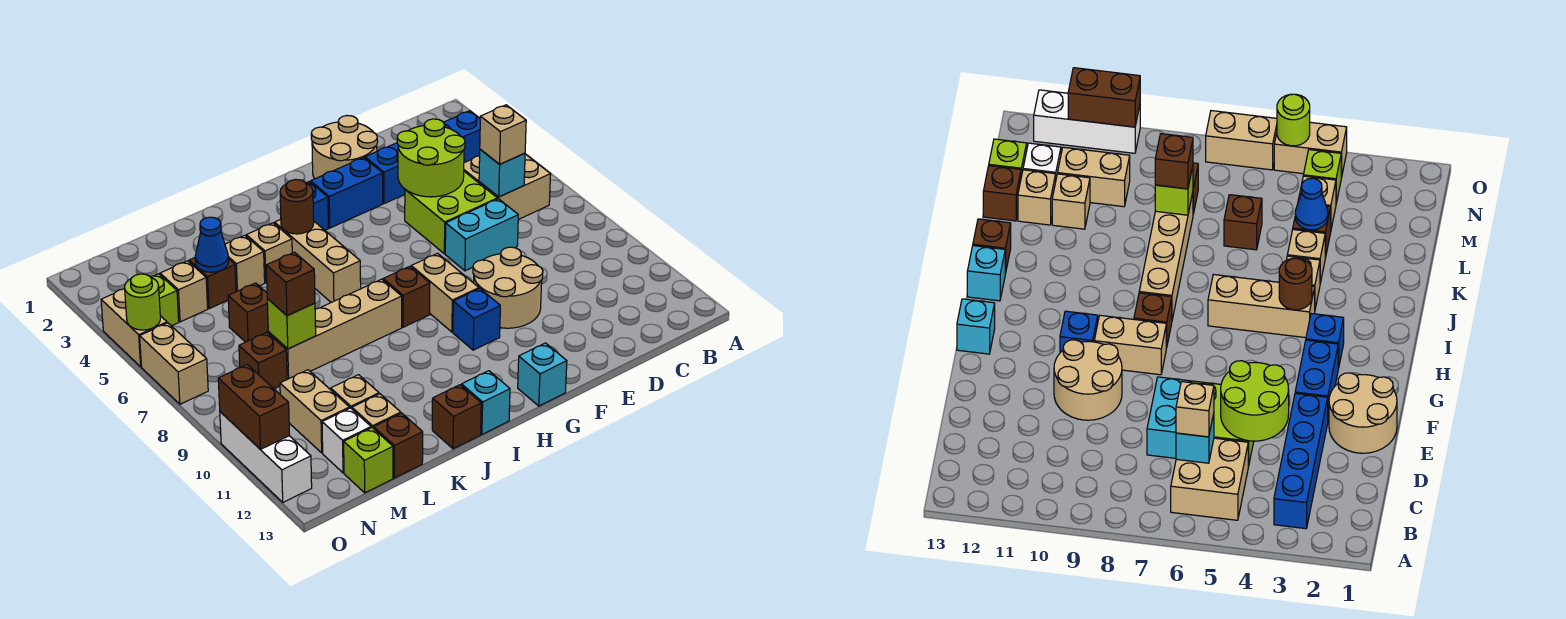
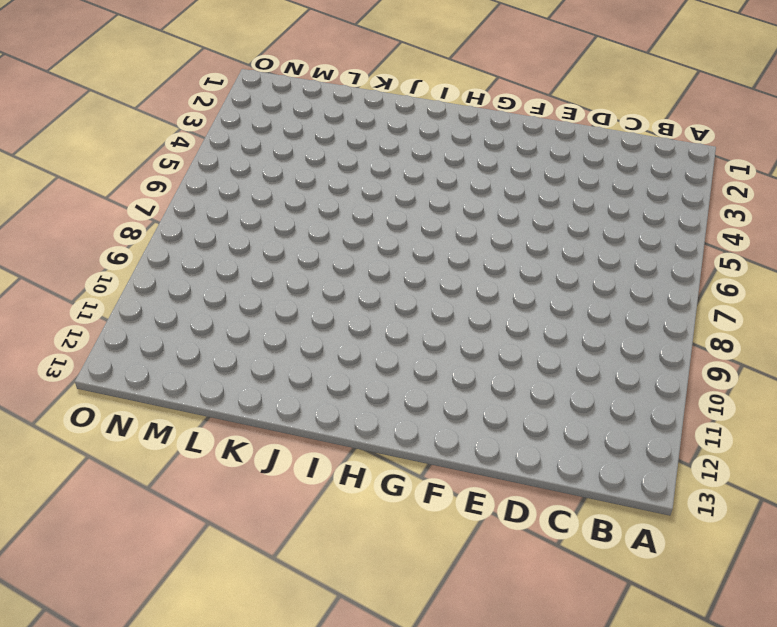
none -> blue brick B3:E3 level 1
none -> tan brick B5:C6 level 1
none -> lime brick D5:E6 level 1
none -> cyan brick D7:E7 level 1

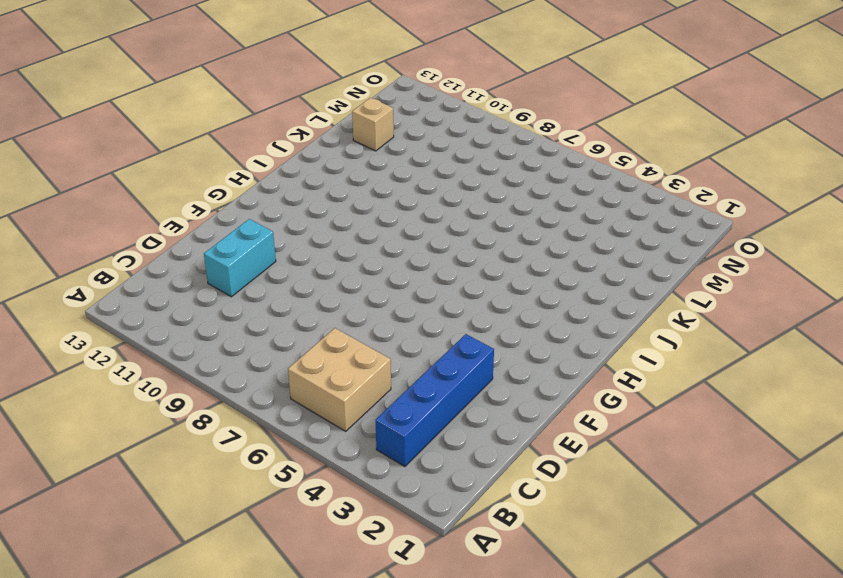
cyan brick D11:E11 level 1 -> cyan brick D7:E7 level 1
none -> lime brick D5:E6 level 1
none -> tan round brick E1:F2 level 1
none -> tan round brick E9:F10 level 1
none -> blue brick F3:G3 level 1

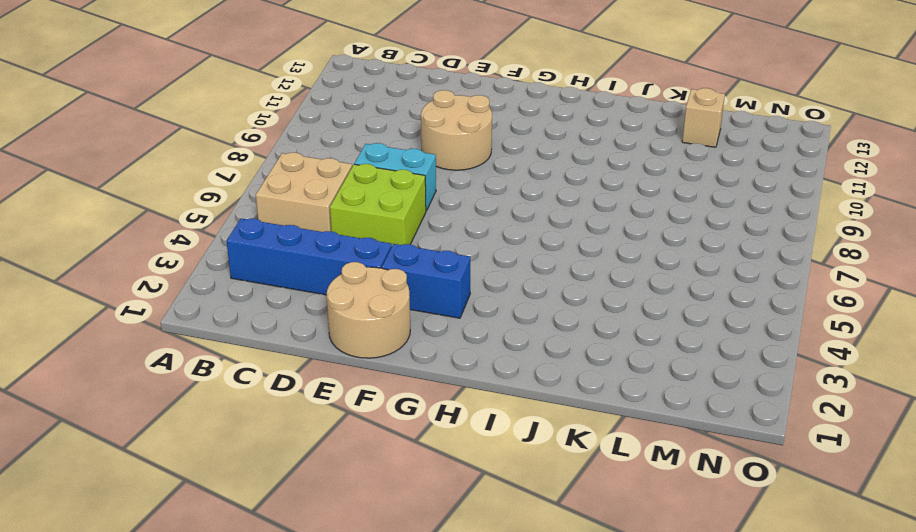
none -> tan brick G8:G9 level 1
none -> blue brick G10 level 1
none -> cyan brick G13 level 1
none -> blue brick H3 level 1

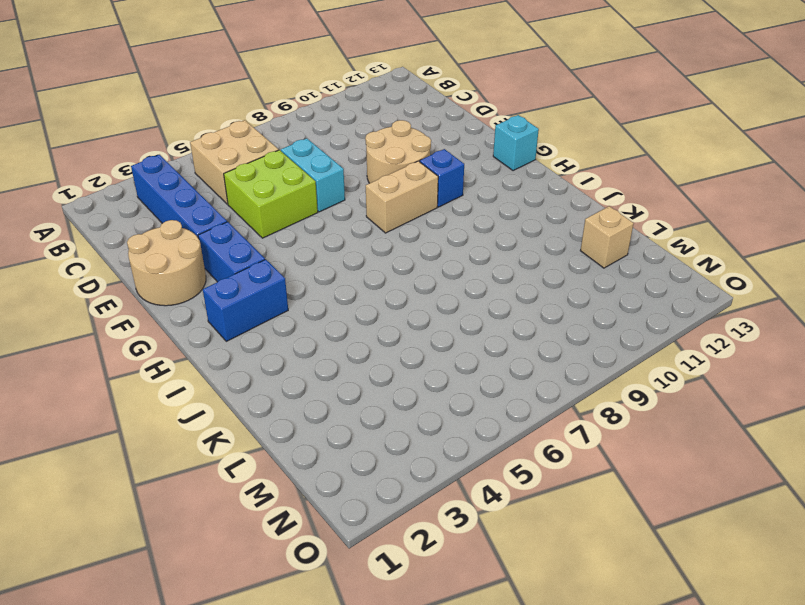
blue brick H2:H3 level 1 -> blue brick H3 level 1
none -> brown brick H8 level 1
none -> tan brick I4:I6 level 1
none -> tan brick I8:L8 level 1
none -> cyan brick I13 level 1

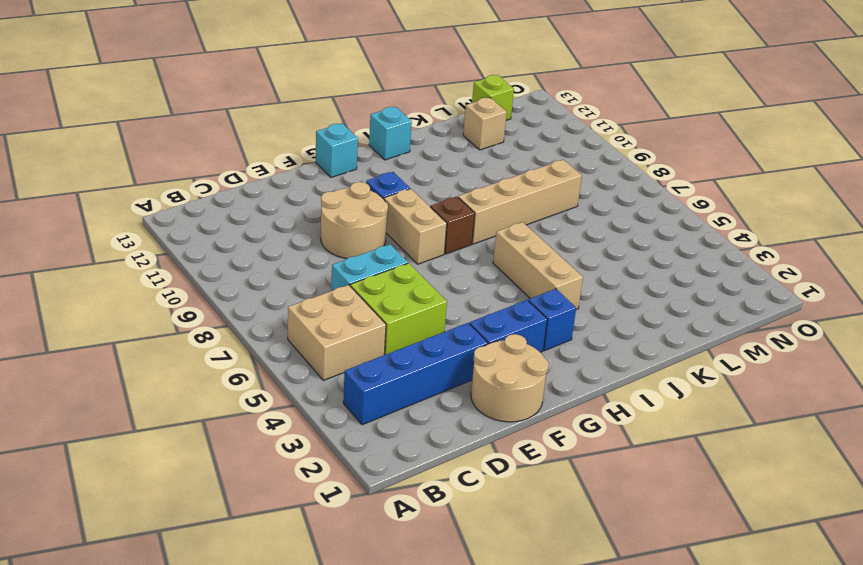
none -> tan brick J4 level 1
none -> brown brick J13 level 1
none -> tan brick K4 level 1
none -> brown brick L4 level 1

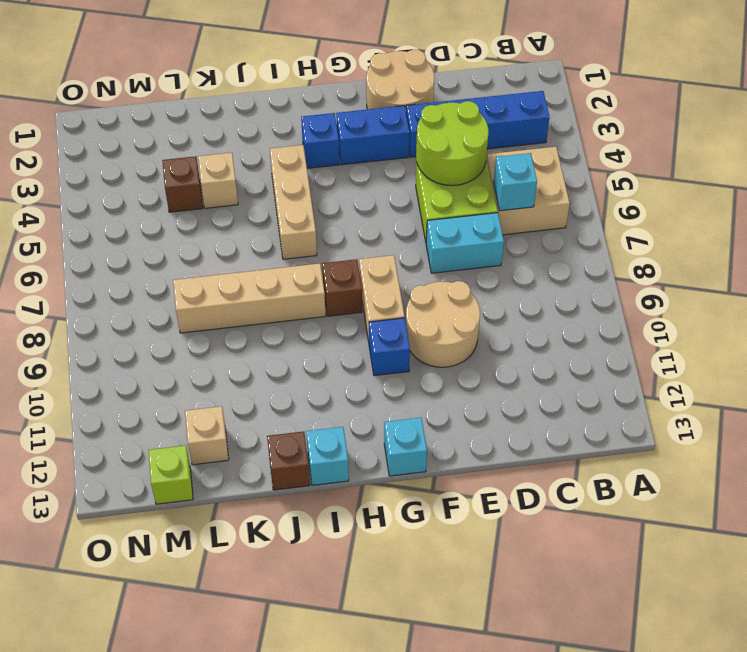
none -> tan brick J4 level 1
none -> brown brick L6 level 1
none -> tan brick L11 level 1
none -> brown brick L13 level 1

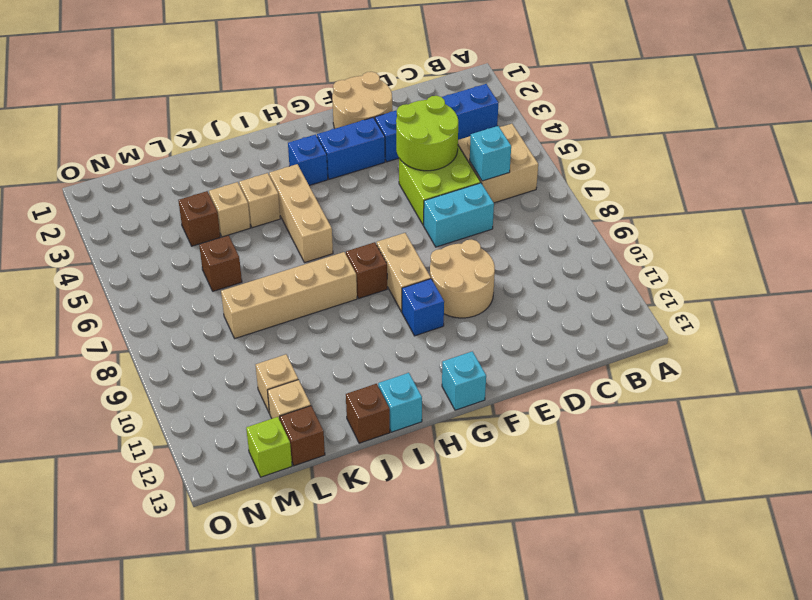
none -> tan brick M4 level 1
none -> brown brick M8 level 1
none -> tan brick M10:M11 level 1
none -> white brick M12 level 1

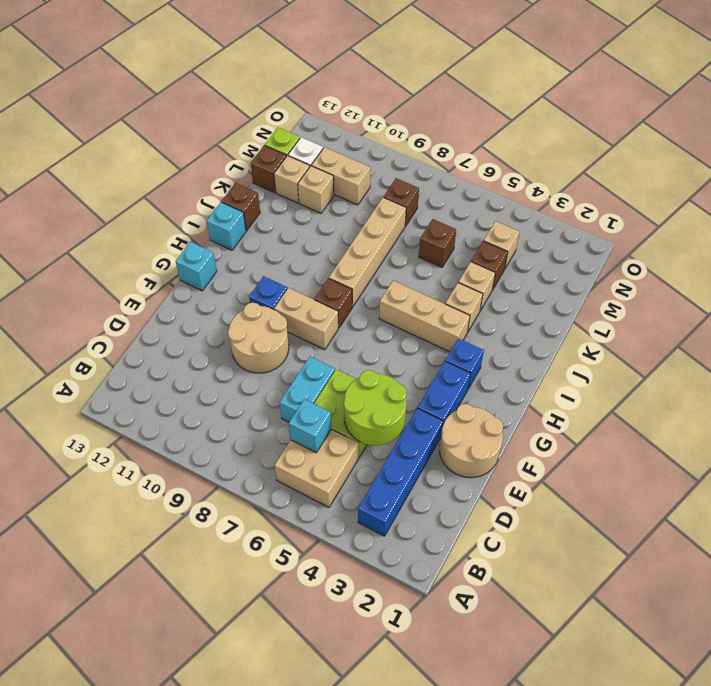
none -> lime brick N4 level 1
none -> tan brick O4:O5 level 1
none -> tan brick O6:O7 level 1
none -> white brick O10:O12 level 1

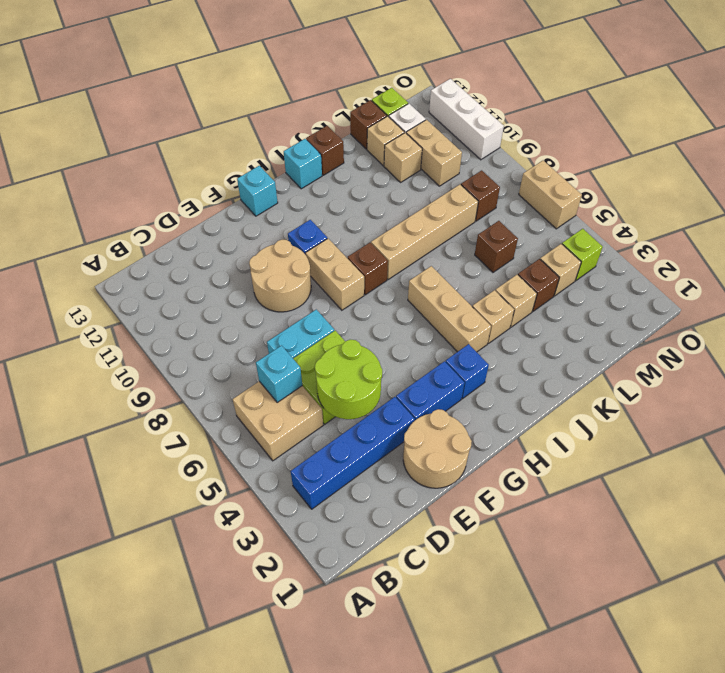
none -> tan brick O4:O5 level 1
none -> brown round brick I4 level 2
none -> blue cone L4 level 2
none -> lime brick L8 level 2

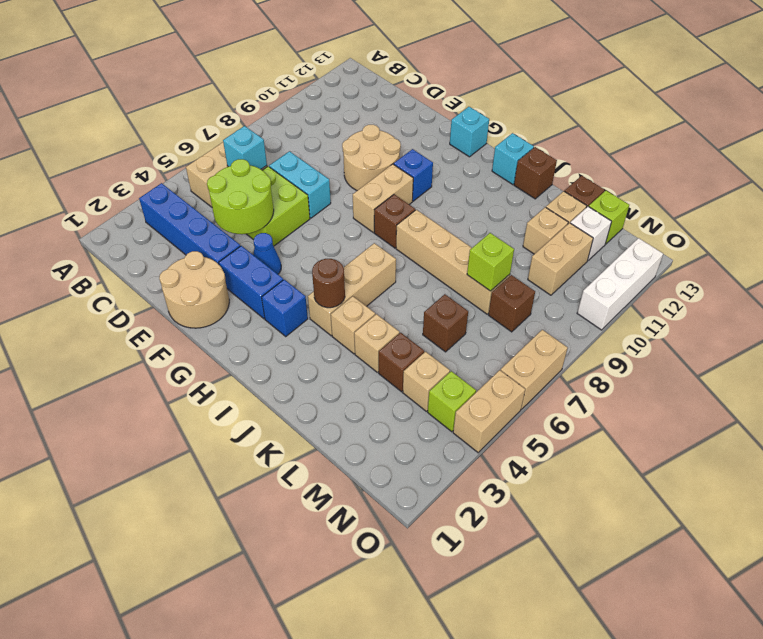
blue cone F4 level 1 -> blue cone L4 level 2
none -> lime round brick O5 level 2
none -> brown brick O10:O11 level 2
none -> tan brick C6 level 3
none -> brown brick L8 level 3

